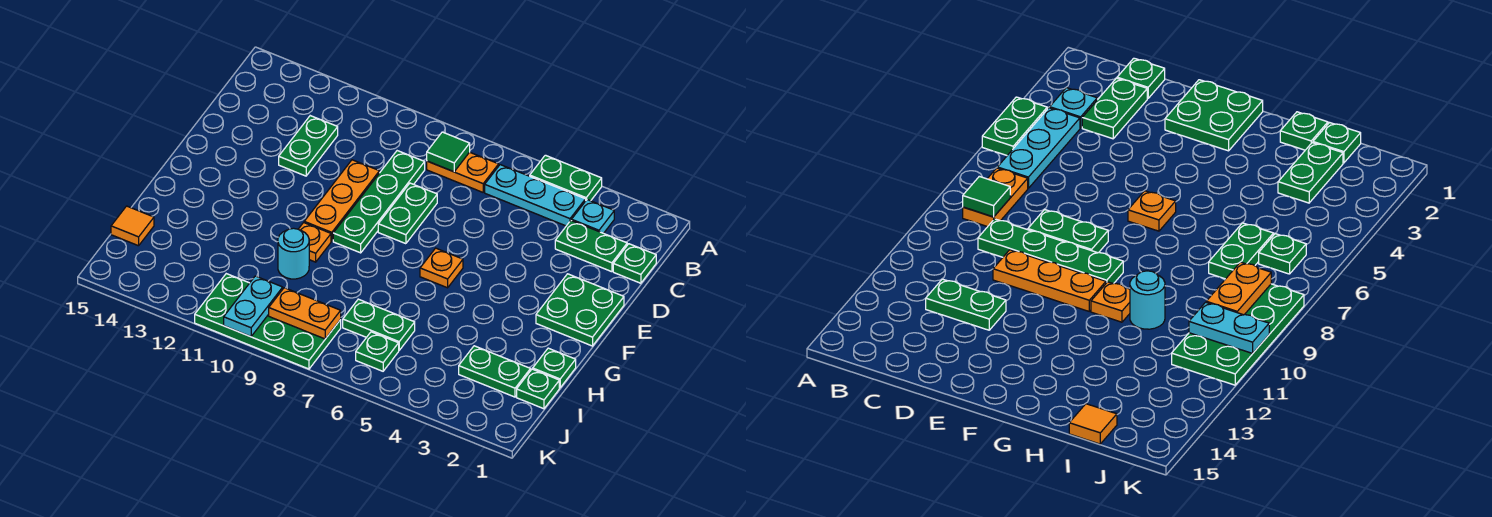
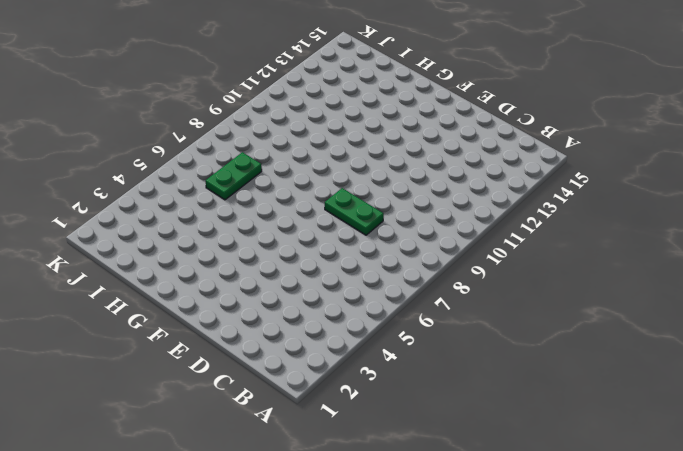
none -> green plate A4:A5 level 1
none -> cyan plate B3 level 1
none -> cyan plate B4:B6 level 1

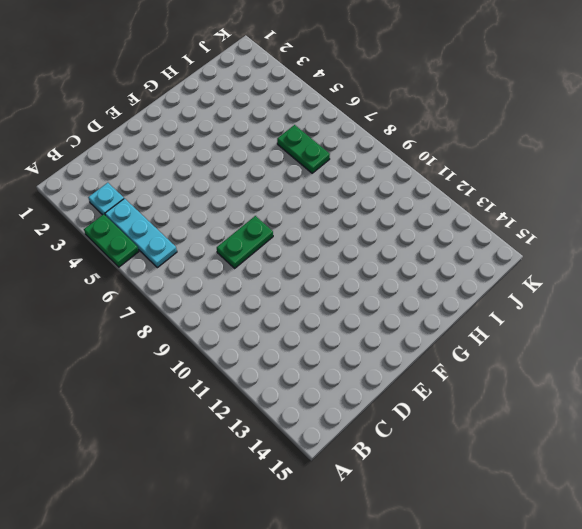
none -> orange plate B7:B8 level 1
none -> green plate C1 level 1
none -> green plate C2:C3 level 1

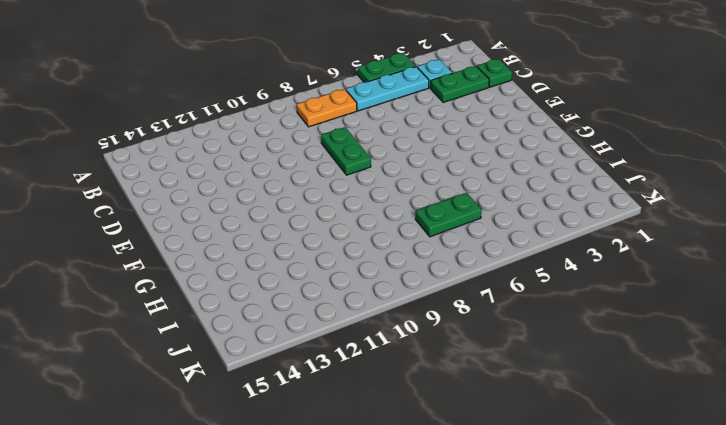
none -> green plate C9:F9 level 1
none -> green plate C12:D12 level 1
none -> orange plate D10:F10 level 1

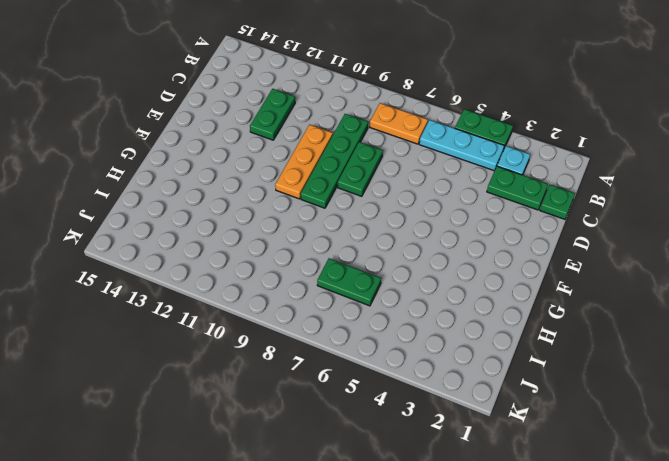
none -> green plate E1:F2 level 1
none -> orange plate F6 level 1
none -> orange plate G10 level 1

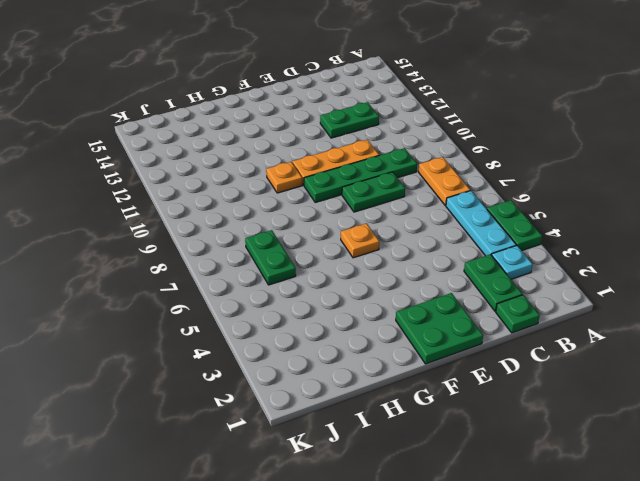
none -> green plate H1 level 1
none -> cyan round brick H10 level 1
none -> green plate I1 level 1

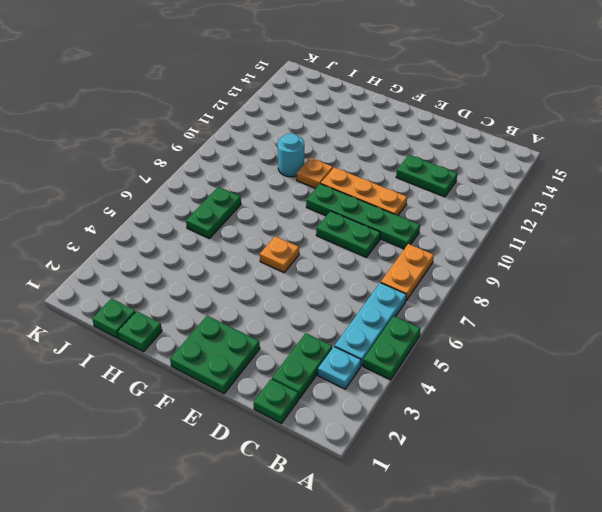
none -> green plate I2:I3 level 1
none -> orange tile I15 level 1
none -> green plate J6 level 1

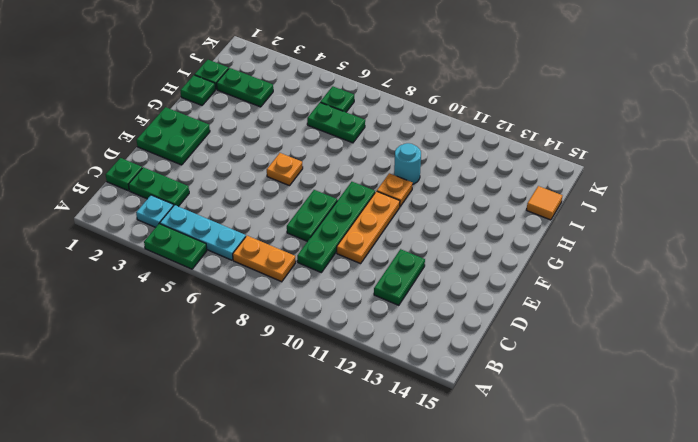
none -> green plate J8:K11 level 1
none -> green tile B8 level 2
none -> orange plate J8:J9 level 2

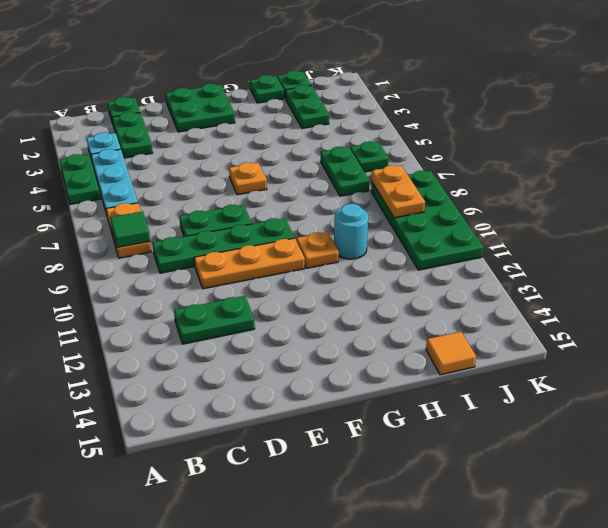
none -> cyan plate J10:K10 level 2

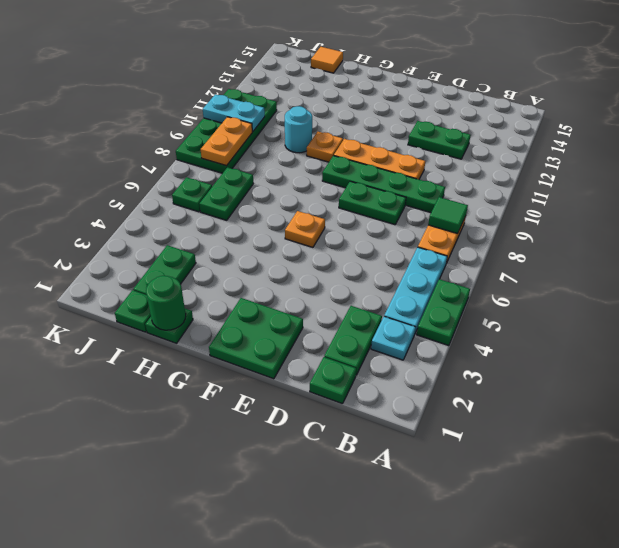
green round brick H1 level 2 -> none

